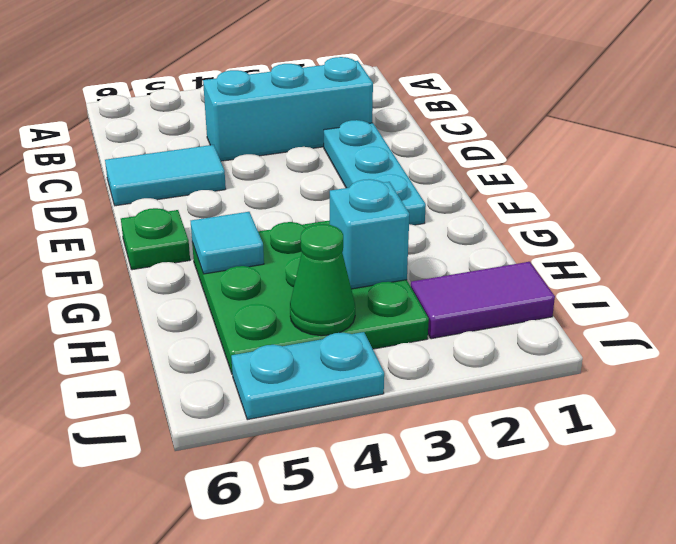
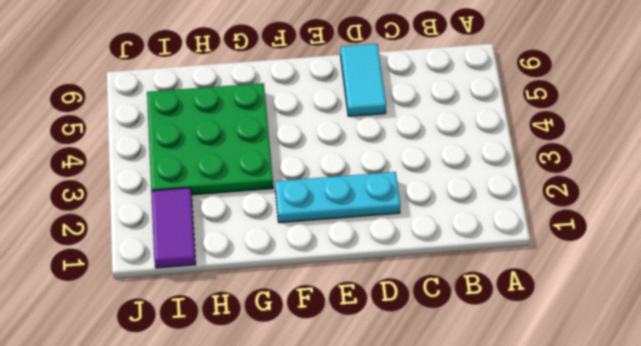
none -> cyan brick C2:C4 level 1
none -> green plate F6 level 1

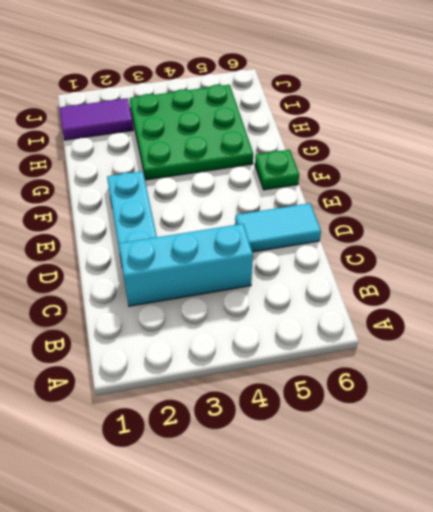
none -> cyan plate J4:J5 level 1
none -> cyan tile G5 level 2

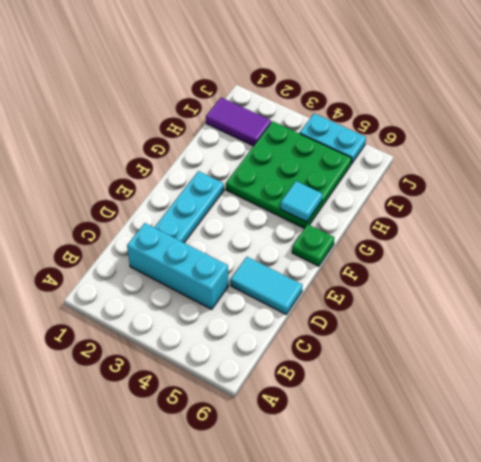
none -> cyan brick H3 level 2
none -> green cone I4 level 2

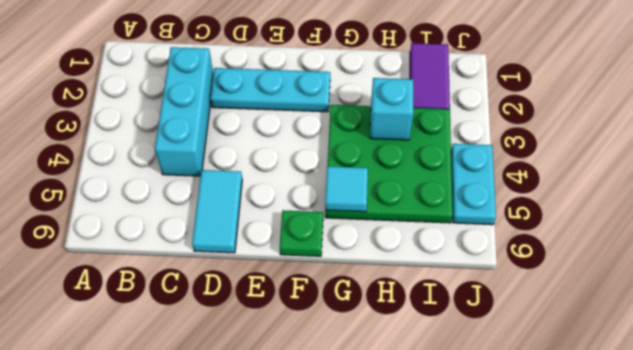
none -> green cone I4 level 2

